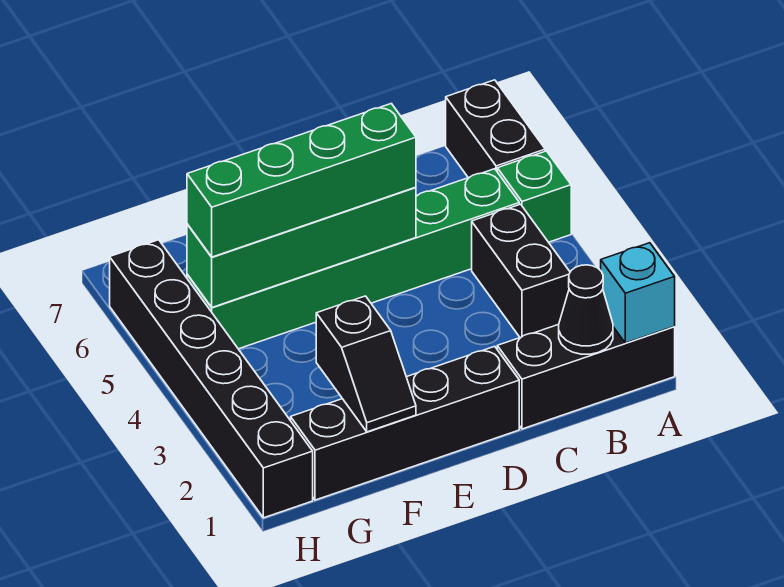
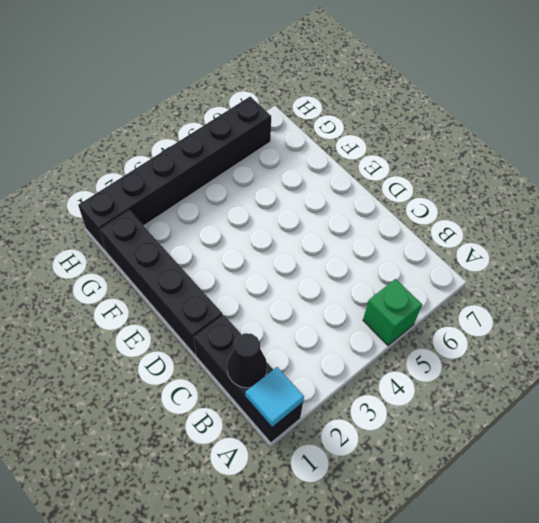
cyan tile A1 level 2 -> cyan brick A1 level 2
none -> black brick A6:A7 level 1
none -> black brick B3:B4 level 1
none -> green brick B5:G5 level 1

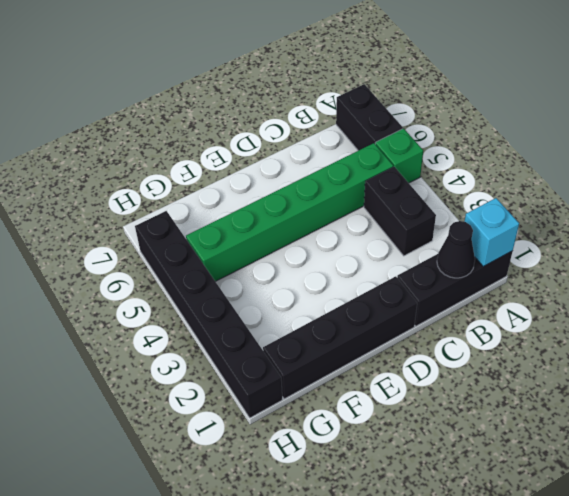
none -> green brick D5:G5 level 2
none -> black slope F1:F2 level 2 top 2
none -> green brick D5:G5 level 3

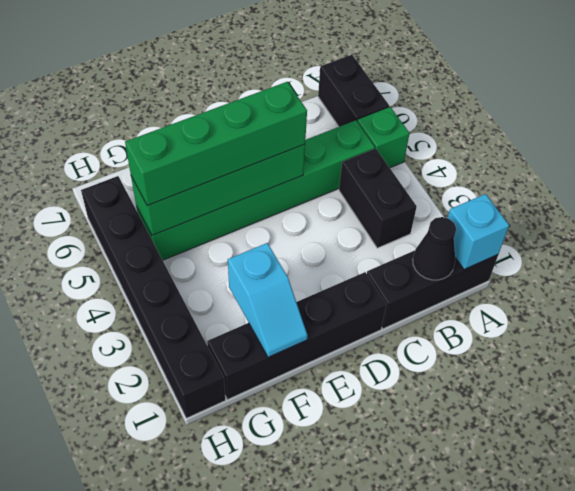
cyan slope F1:F2 level 2 top 2 -> black slope F1:F2 level 2 top 2

